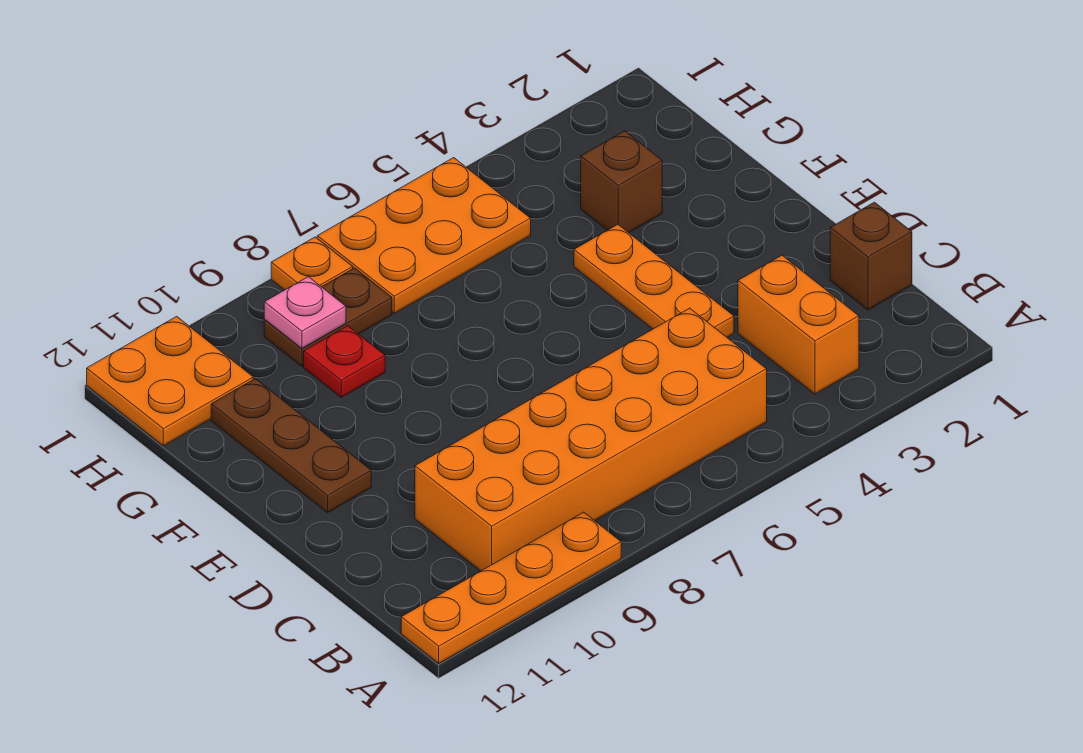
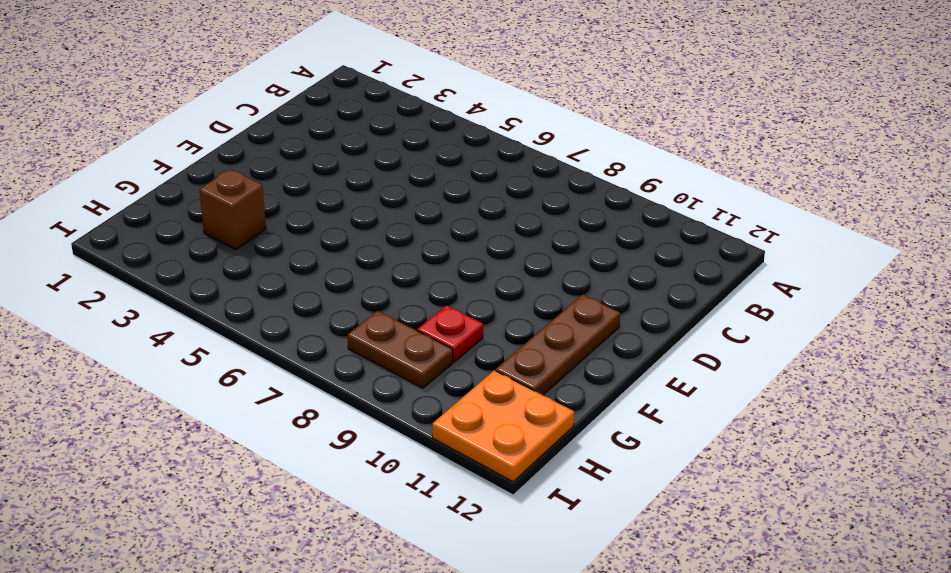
none -> orange plate A9:A12 level 1
none -> orange brick B3:C3 level 1
none -> orange brick B5:C10 level 1

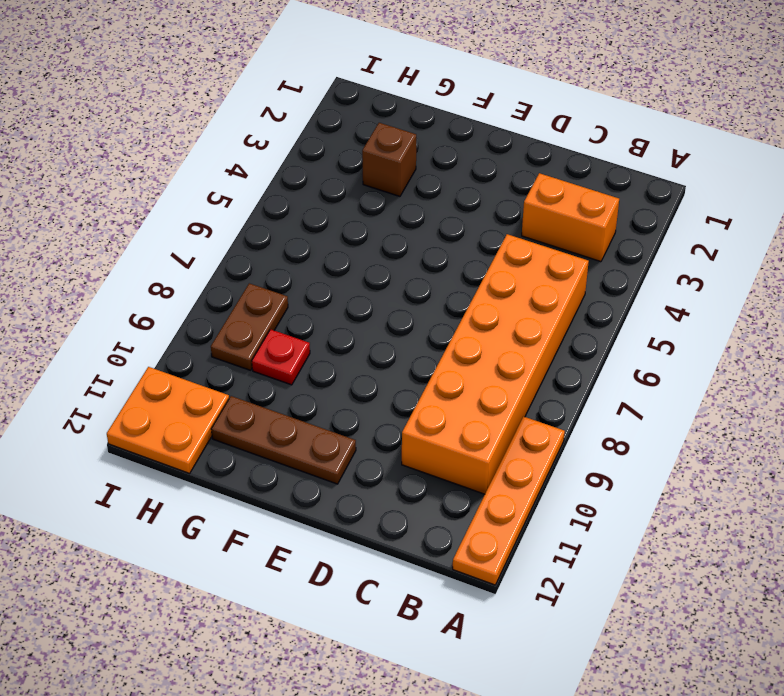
none -> brown brick C1 level 1
none -> orange plate D4:F4 level 1
none -> orange plate H5:I7 level 1

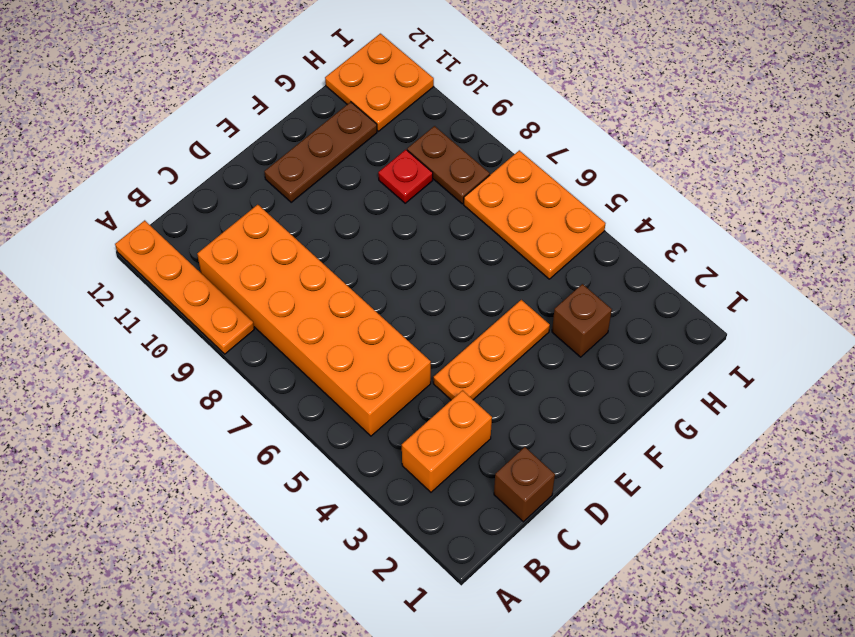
none -> orange plate I8 level 1
none -> pink plate H9 level 2

